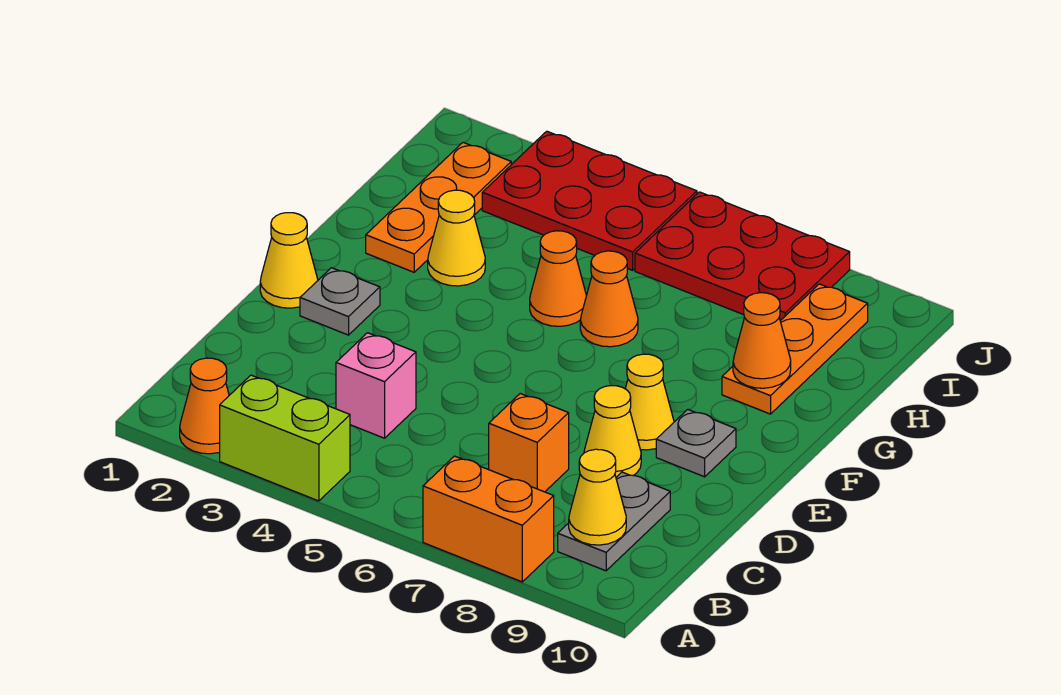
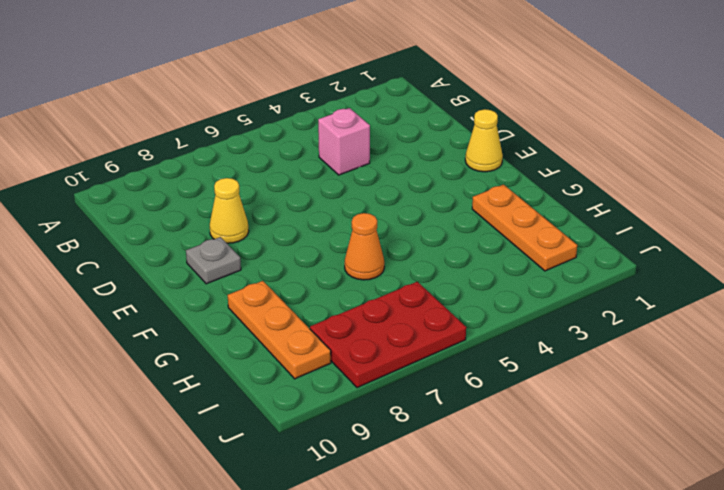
none -> orange cone A2 level 1
none -> lime brick A3:A4 level 1
none -> orange brick A7:A8 level 1

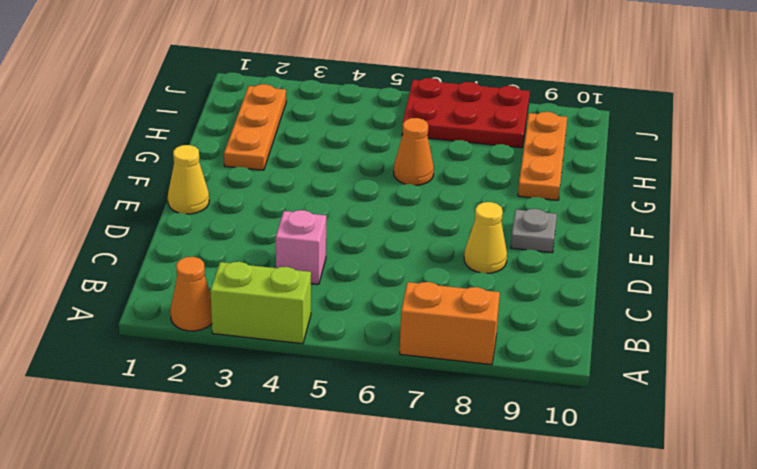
none -> grey plate B9:C9 level 1
none -> orange brick C7 level 1
none -> grey plate E2 level 1

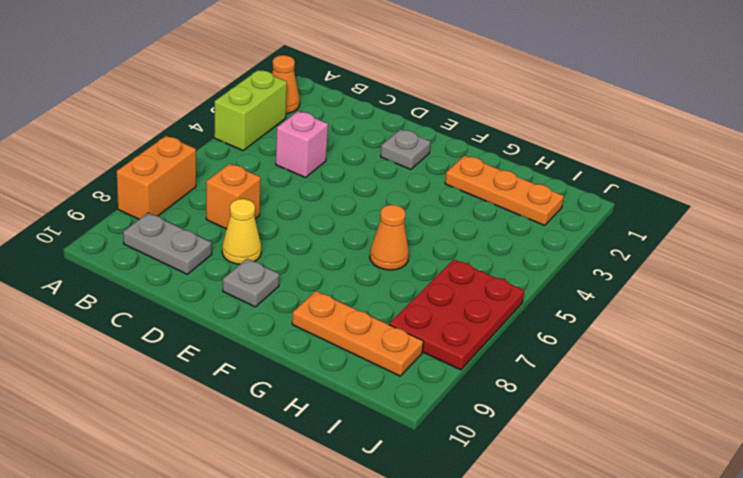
none -> yellow cone E1 level 1
none -> yellow cone E8 level 1
none -> yellow cone G3 level 1

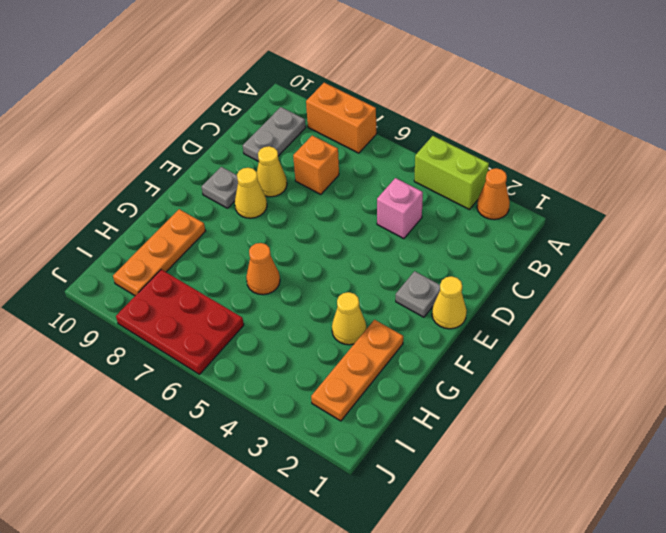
none -> orange cone G5 level 1
none -> red plate I3:J5 level 1
none -> yellow cone B9 level 2

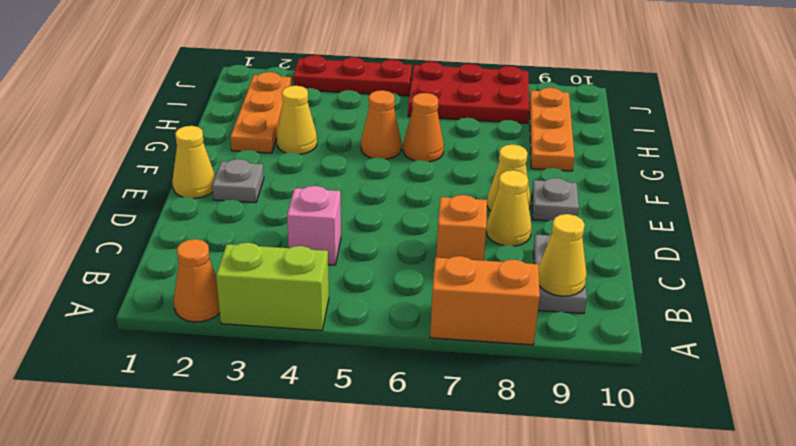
red plate J3:J5 level 1 -> red plate I3:J5 level 1
none -> orange cone G9 level 2

